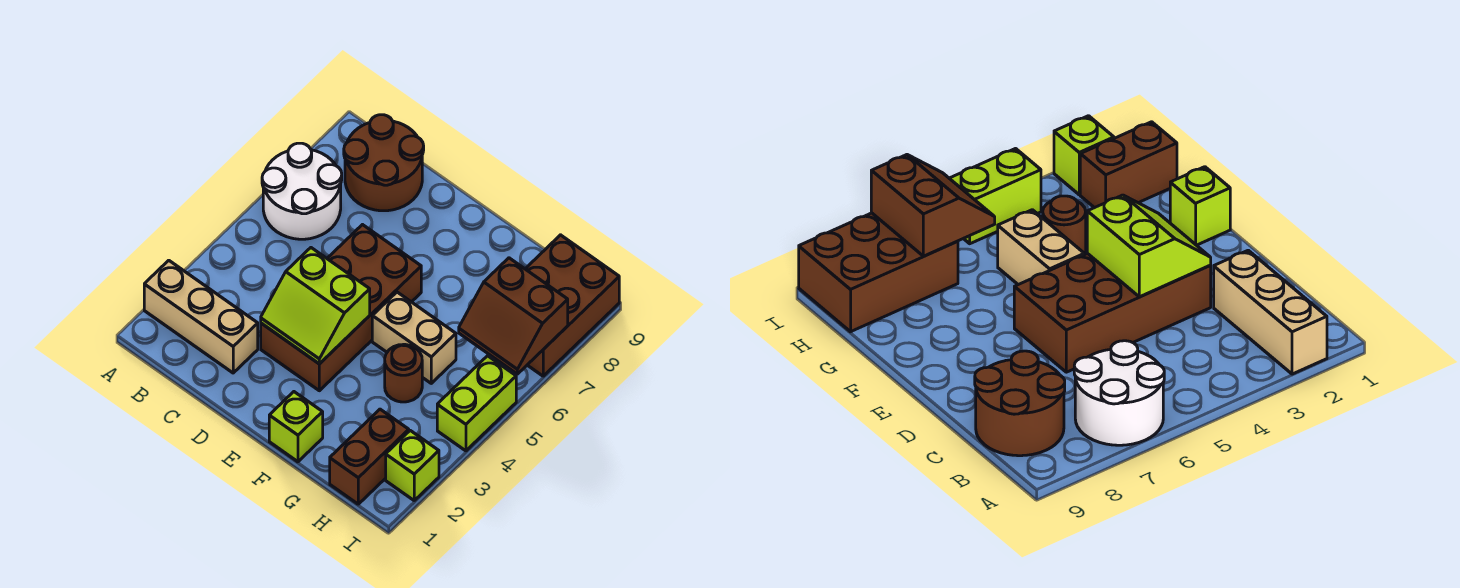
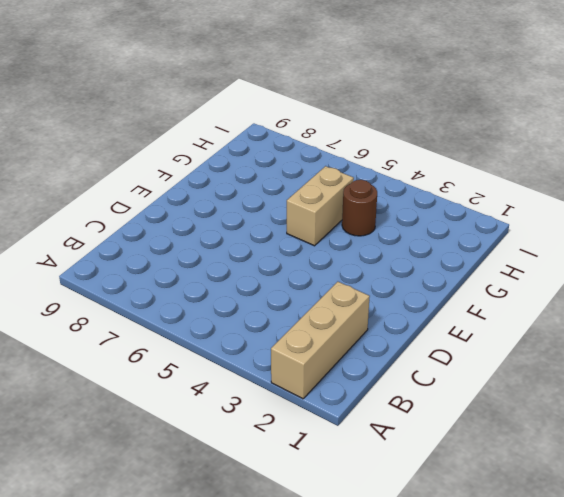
none -> white round brick A6:B7 level 1
none -> brown round brick B8:C9 level 1
none -> brown brick D3:E6 level 1

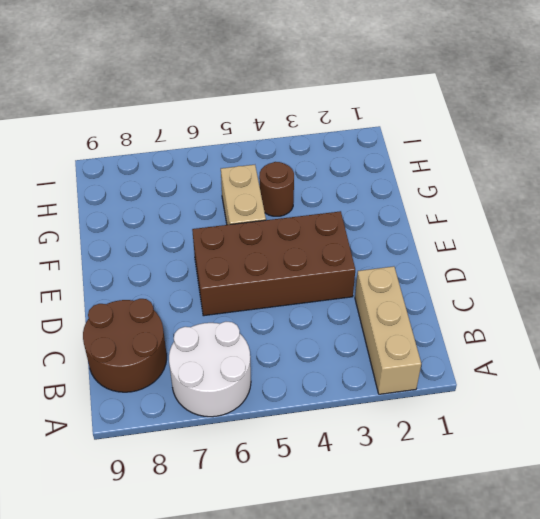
none -> lime brick F1 level 1
none -> brown brick H1:H2 level 1
none -> brown brick H7:I9 level 1

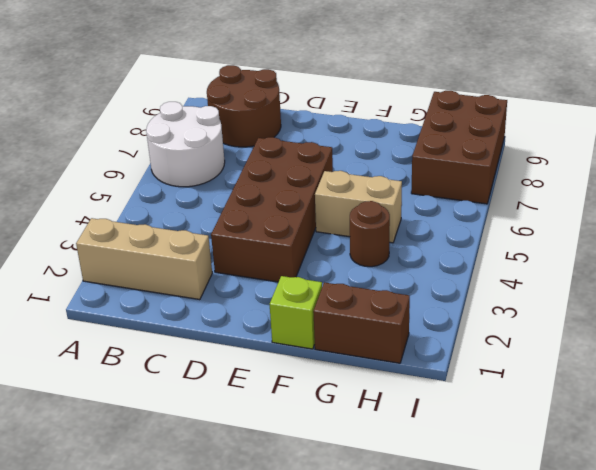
brown brick G1:H1 level 1 -> brown brick H1:H2 level 1
none -> lime brick I2 level 1
none -> lime brick I4:I5 level 1
none -> lime slope D3:E4 level 2 top 4

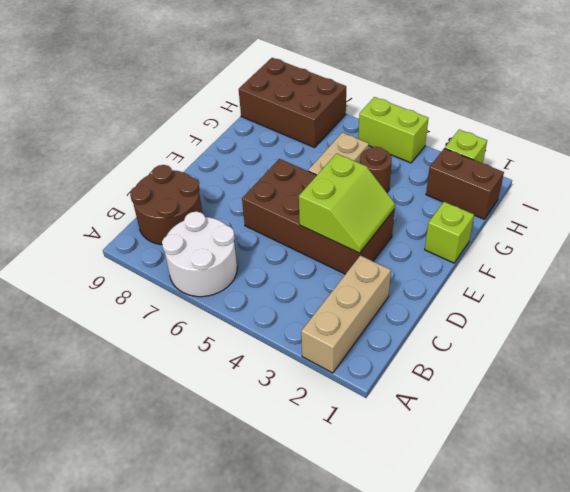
none -> brown slope H6:I7 level 2 top 7

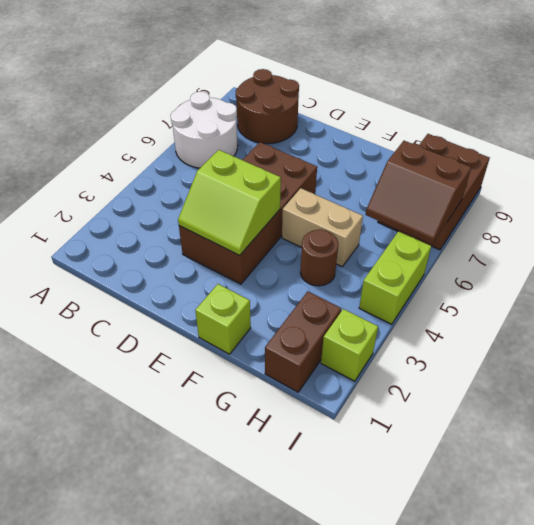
none -> tan brick A2:C2 level 1

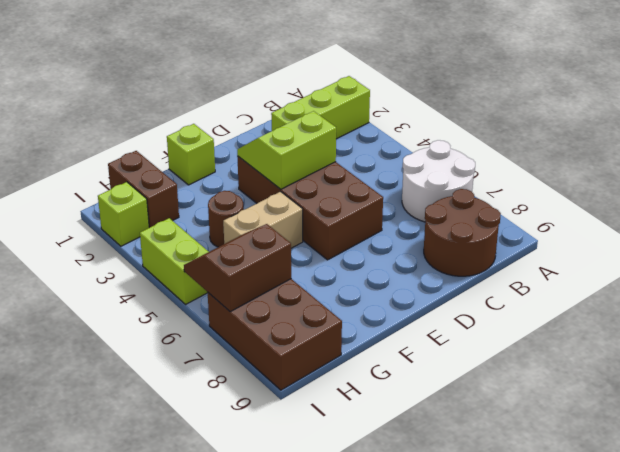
lime brick A2:C2 level 1 -> tan brick A2:C2 level 1

